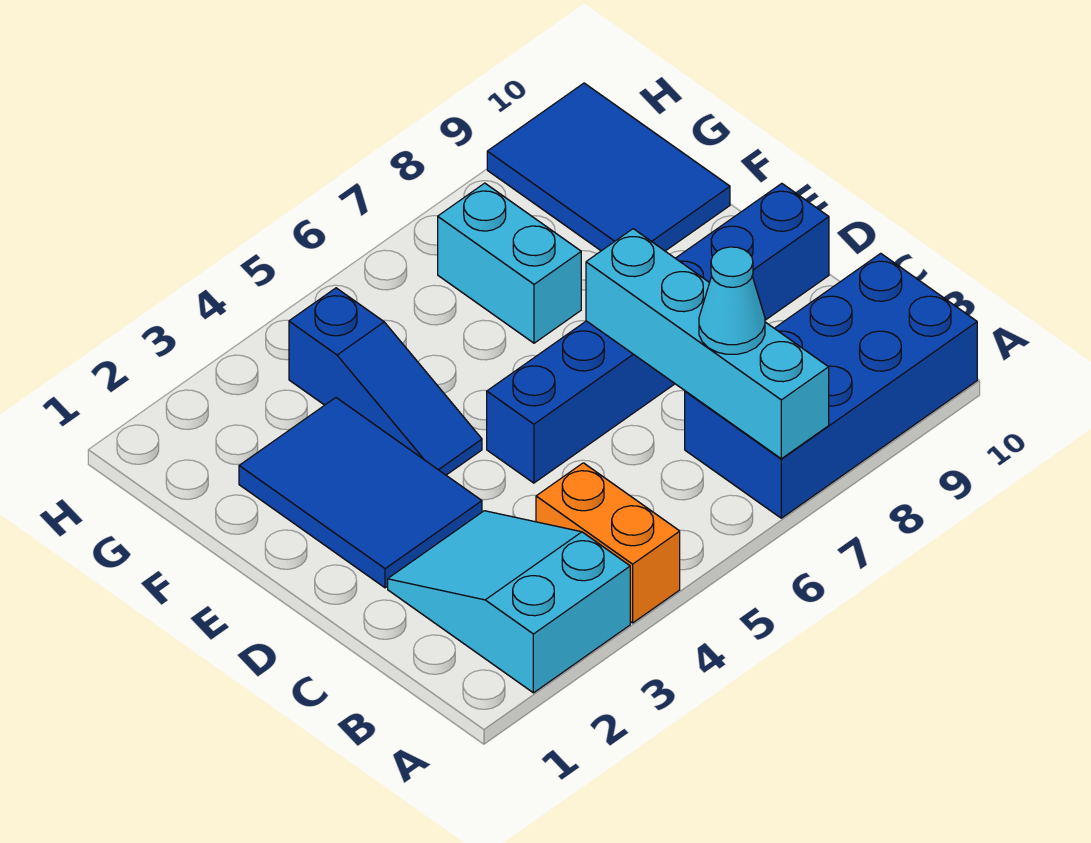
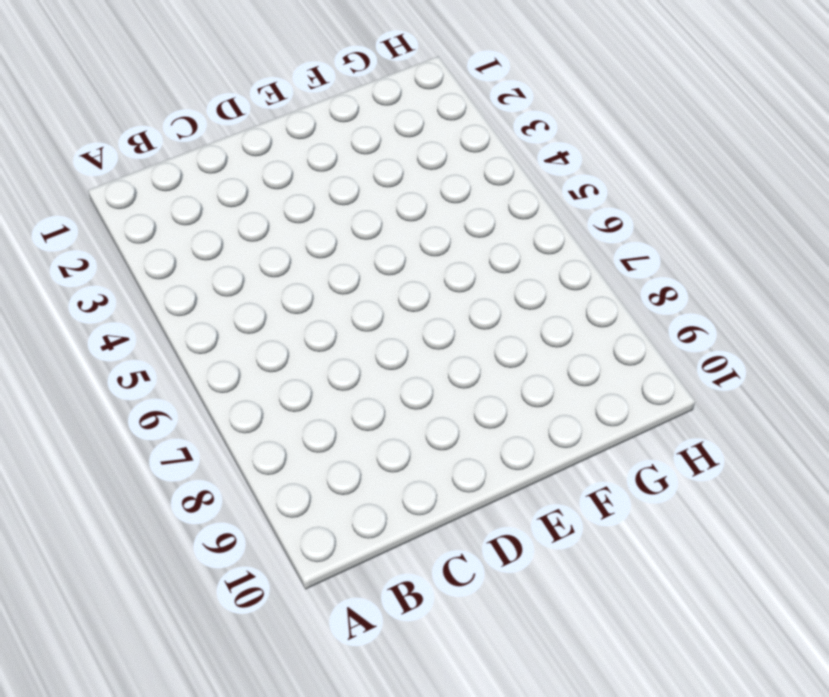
none -> cyan slope A2:C3 level 1 top A
none -> orange brick A4:B4 level 1

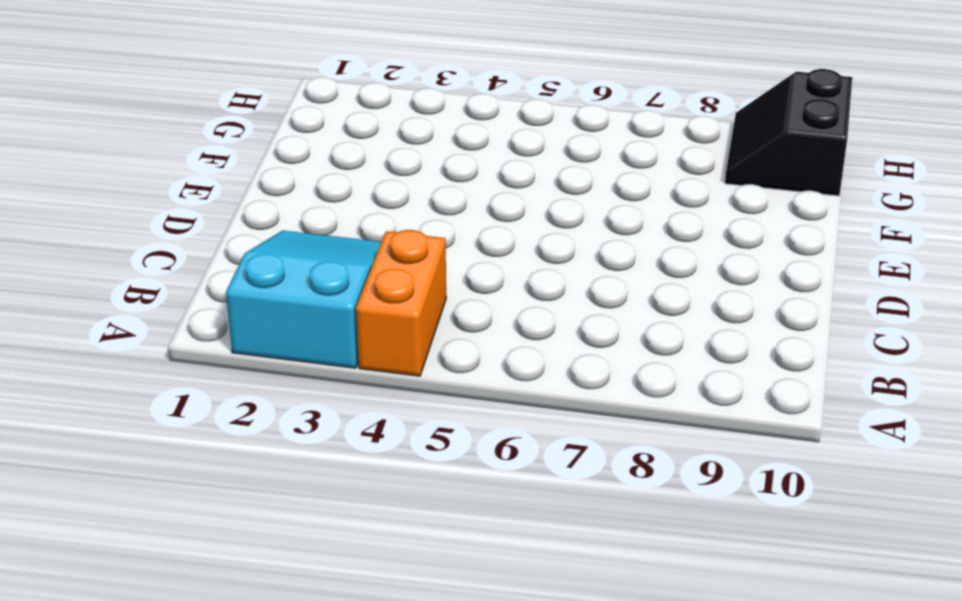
black slope G9:H10 level 1 top 10 -> blue tile F9:H10 level 1
none -> blue brick A7:B10 level 1
none -> blue tile D2:F3 level 1

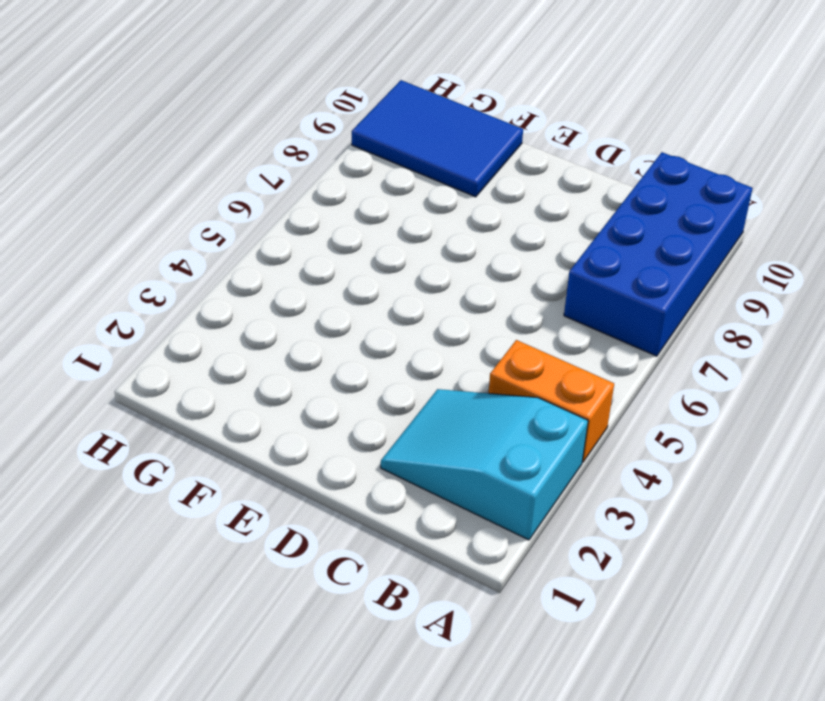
none -> blue tile D2:F3 level 1
none -> blue brick D5:D10 level 1

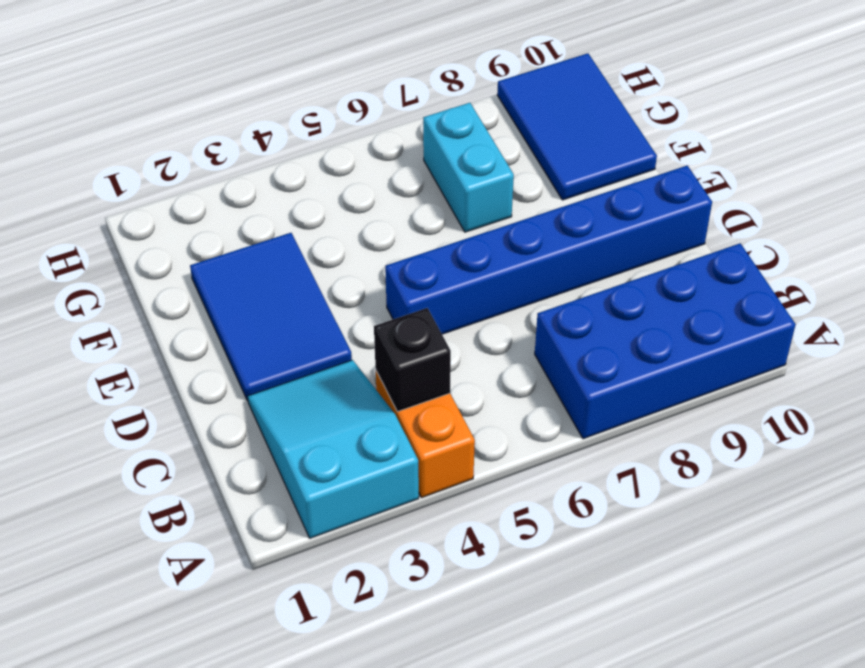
black brick B4 level 2 -> none
none -> blue slope E4:G4 level 1 top G
none -> cyan brick A7:D7 level 2

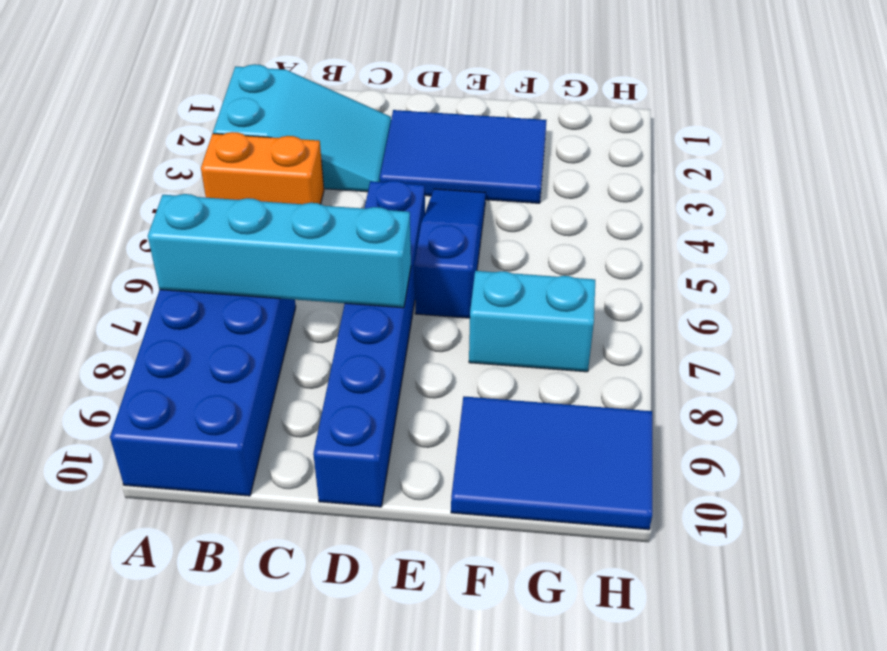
blue slope E4:E6 level 1 top 6 -> blue slope E4:G4 level 1 top G
none -> cyan cone B7 level 3

